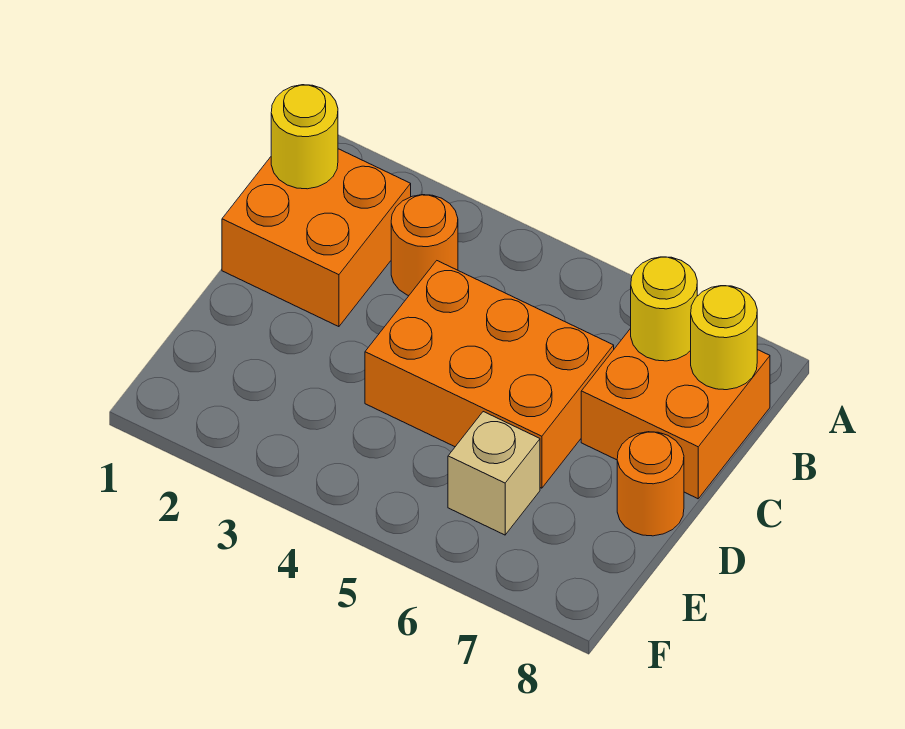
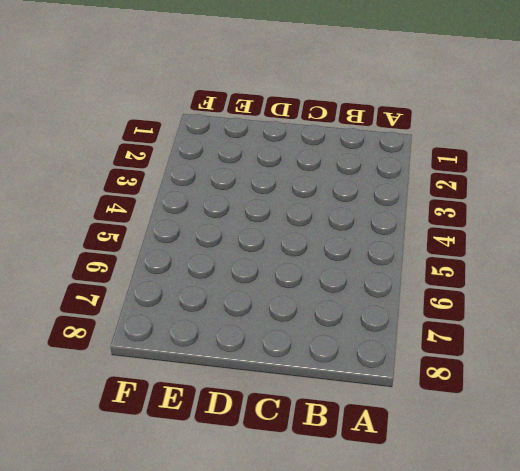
none -> orange brick B1:C2 level 1
none -> orange round brick B3 level 1

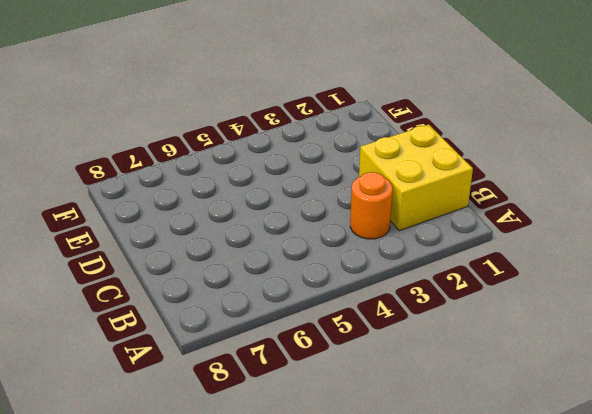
yellow brick B1:C2 level 1 -> orange brick B1:C2 level 1
none -> orange brick B7:C8 level 1
none -> orange brick C4:D6 level 1

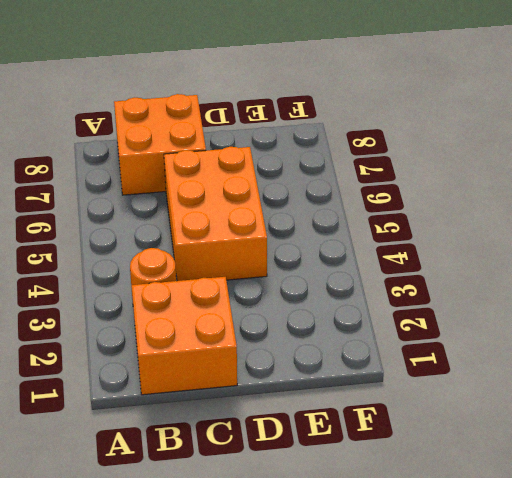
none -> orange round brick D8 level 1
none -> tan brick E6 level 1

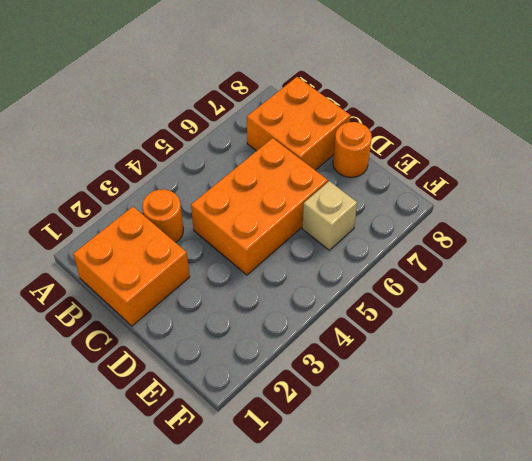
none -> yellow round brick B1 level 2
none -> yellow round brick B7 level 2

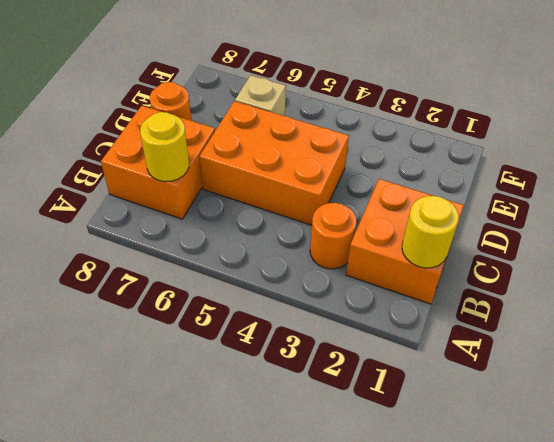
none -> yellow round brick B8 level 2

